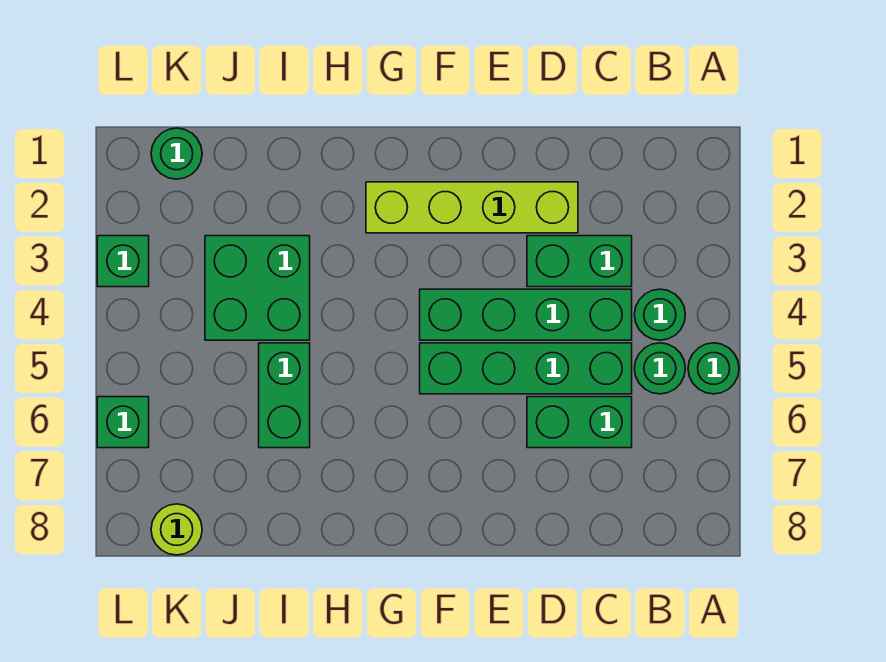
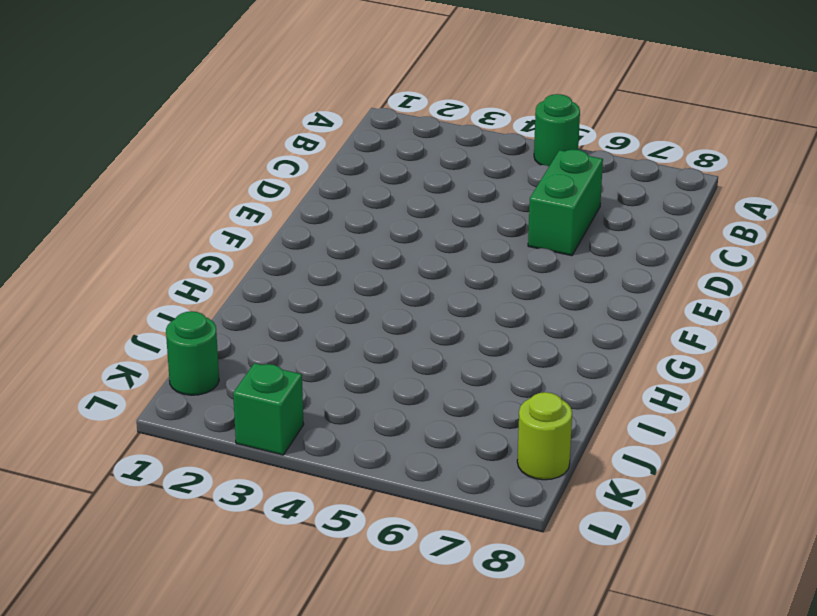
none -> green round brick B4 level 1
none -> green round brick B5 level 1
none -> green brick C3:D3 level 1

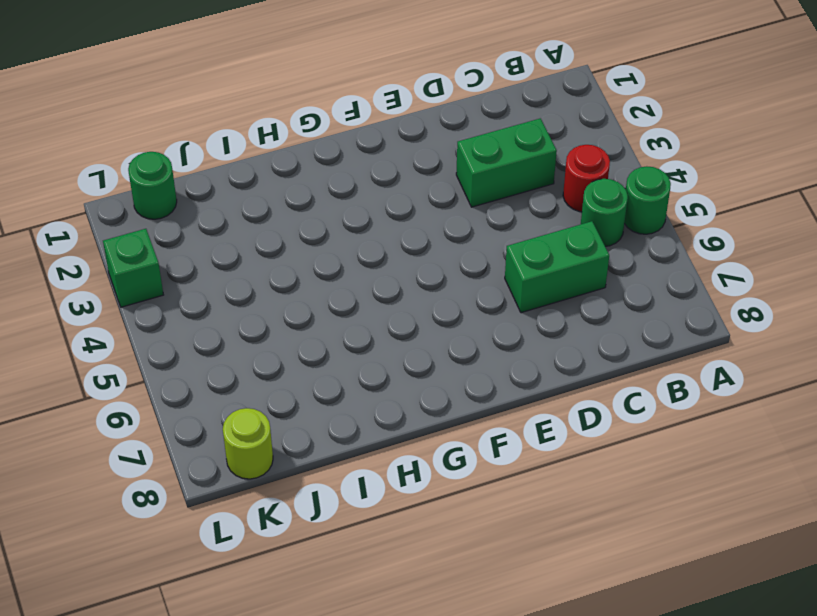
red round brick B4 level 1 -> green round brick B4 level 1
none -> green brick C4:F4 level 1
none -> green brick C5:F5 level 1
none -> lime brick D2:G2 level 1

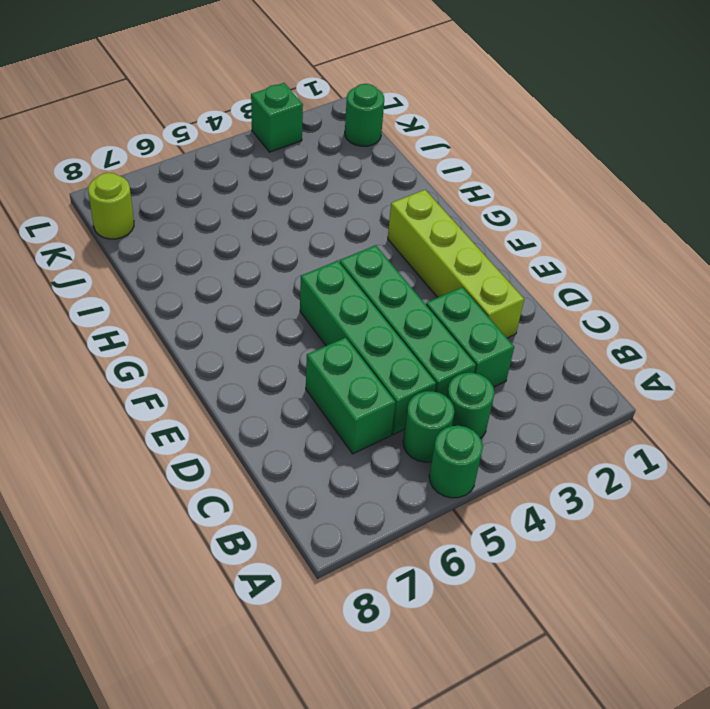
none -> green brick I3:J4 level 1
none -> green brick I5:I6 level 1
none -> green brick L6 level 1

